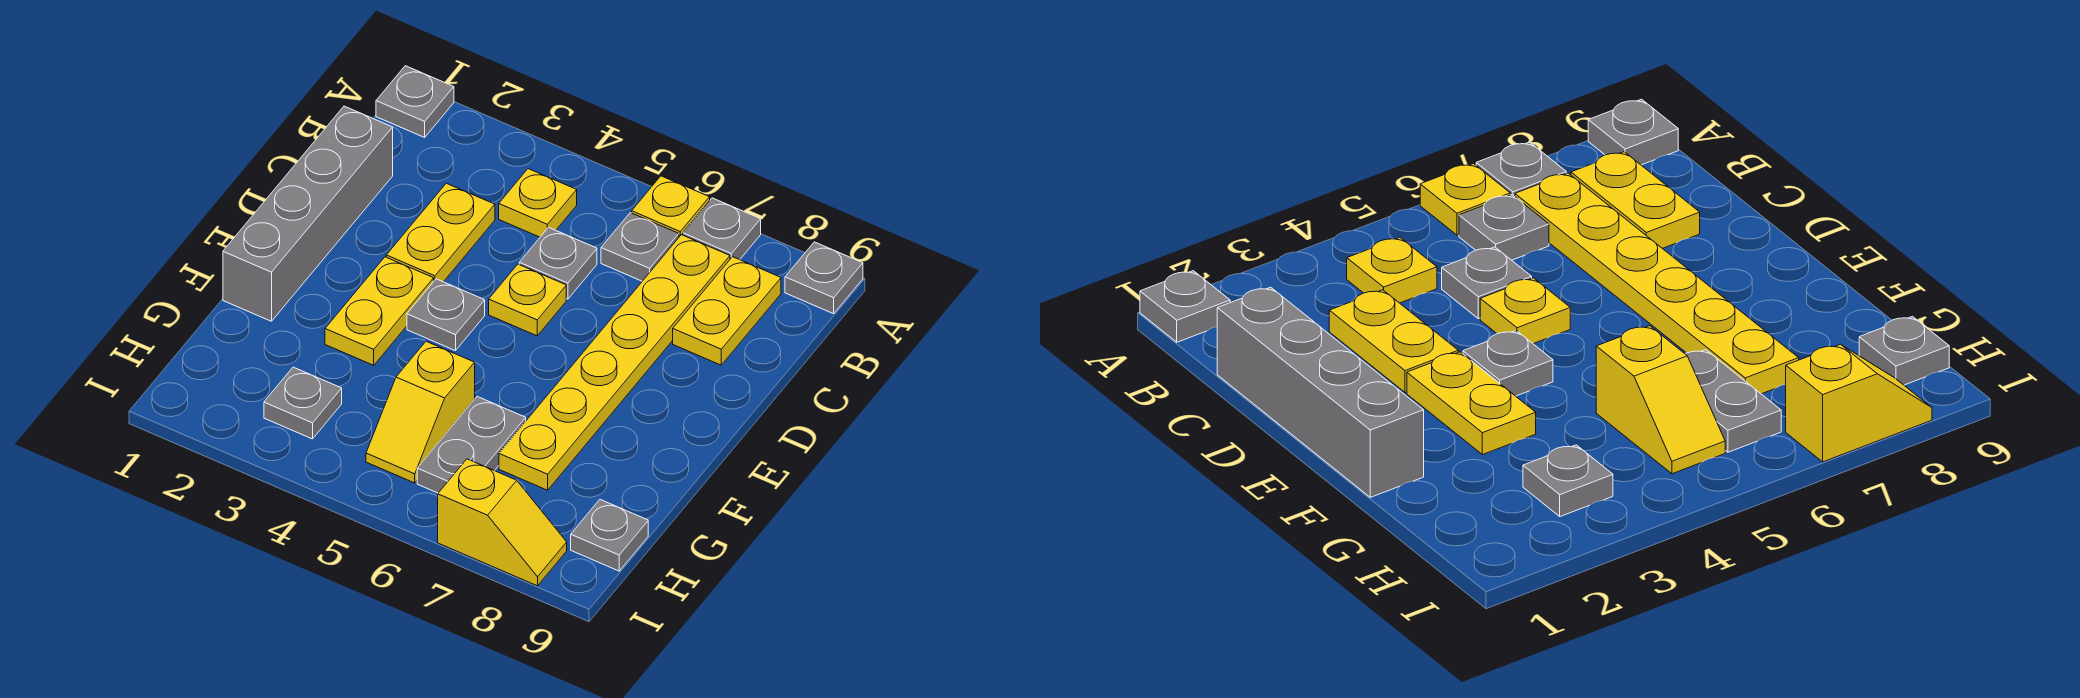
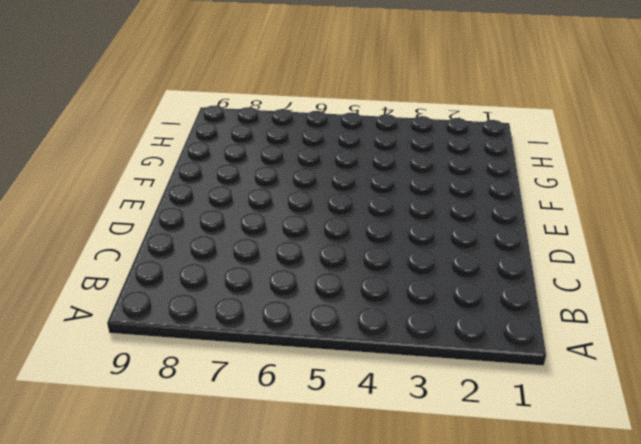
none -> grey plate A1 level 1
none -> yellow plate A6 level 1
none -> grey plate A7 level 1

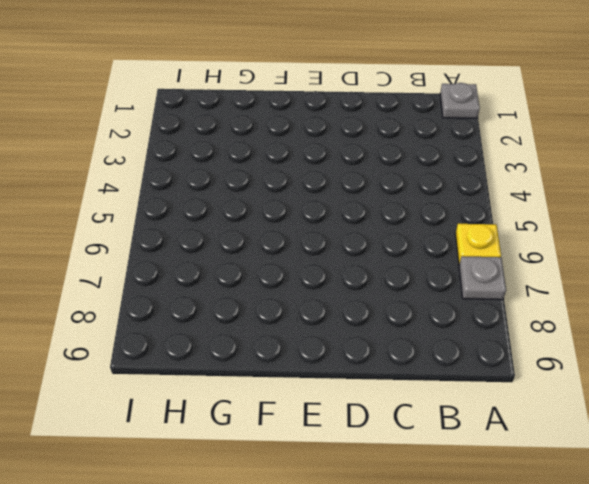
none -> grey plate A9 level 1
none -> yellow plate B4 level 1
none -> grey plate B6 level 1

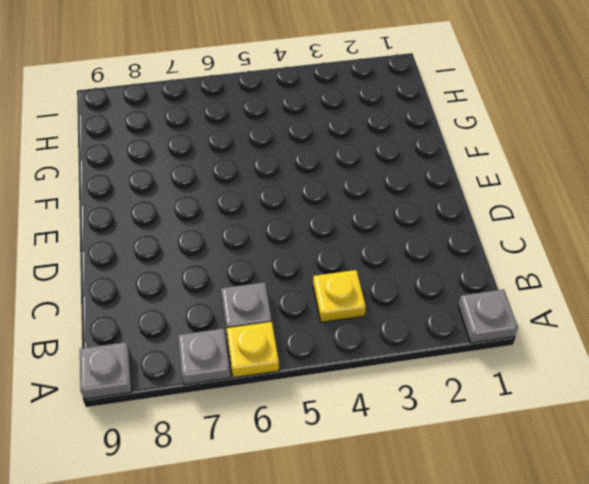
none -> yellow plate B7:G7 level 1
none -> yellow plate B8:C8 level 1
none -> grey brick C1:F1 level 1

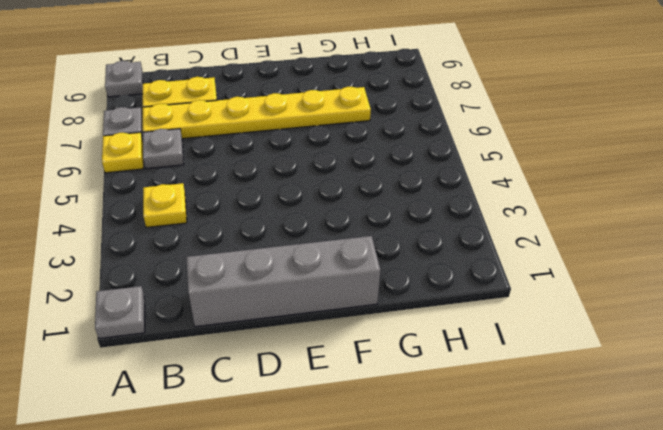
none -> yellow plate C3:D3 level 1
none -> grey plate C5 level 1
none -> yellow plate D5 level 1

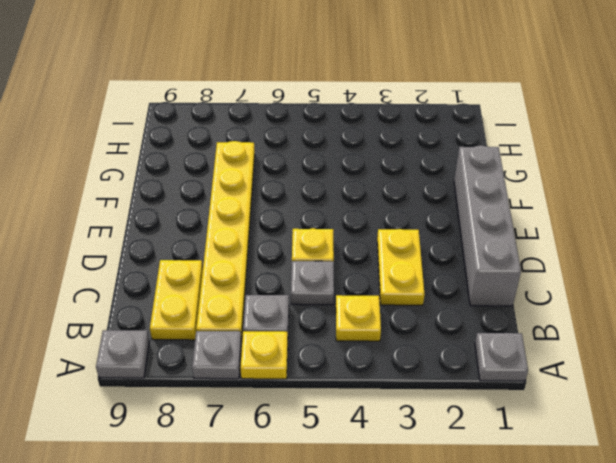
none -> yellow plate E3:F3 level 1
none -> grey plate E4 level 1
none -> yellow slope G5:H5 level 1 top G

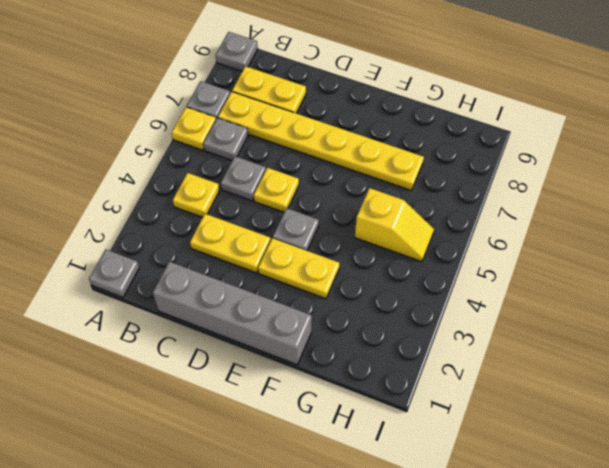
none -> grey plate G6:H6 level 1
none -> grey plate H3 level 1
none -> grey plate H9 level 1

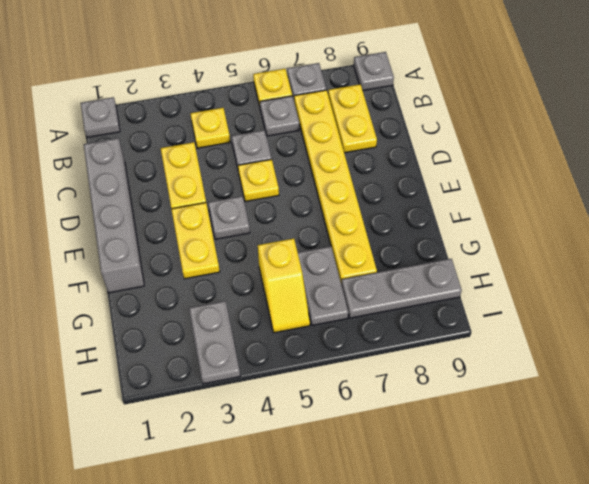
grey plate H3:I3 level 1 -> grey plate H3 level 1
grey plate H7:H9 level 1 -> grey plate H9 level 1
none -> yellow slope I7:I8 level 1 top 7

